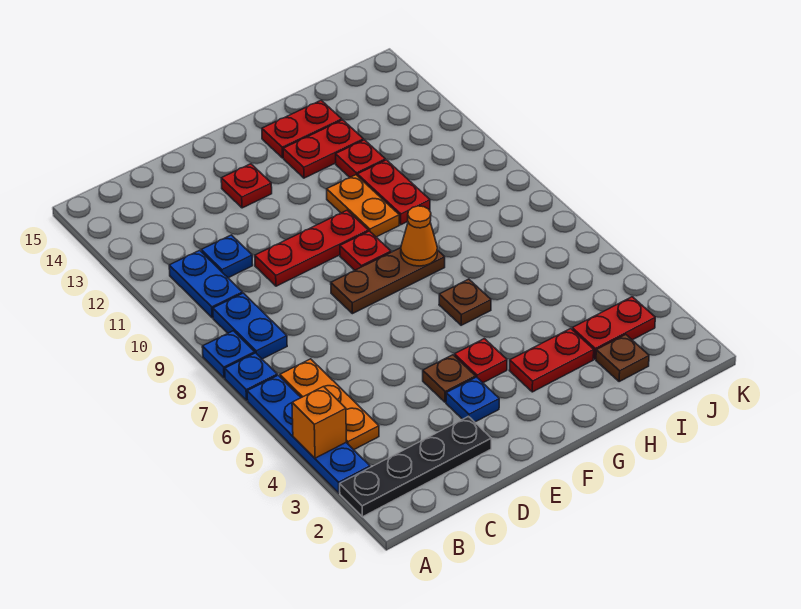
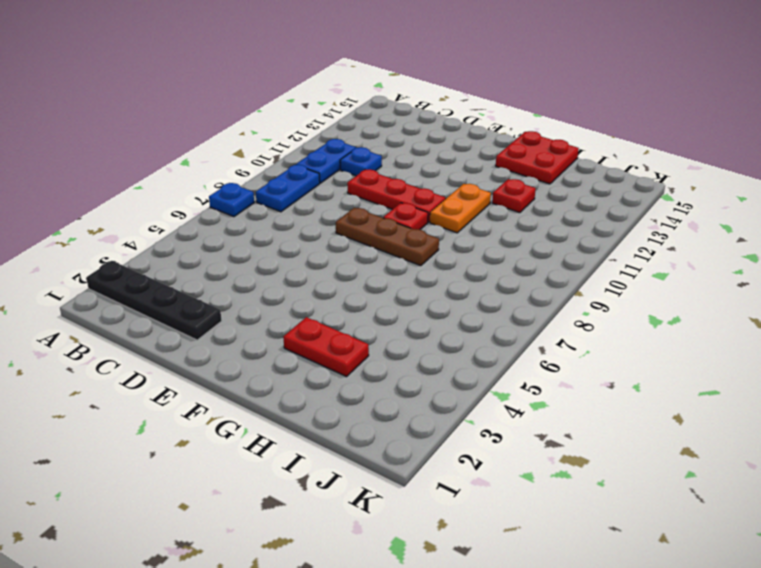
red plate G14:H15 level 1 -> red plate G14:H14 level 1
none -> blue plate A3:A6 level 1
none -> blue plate A8 level 1
none -> orange plate B4:B6 level 1

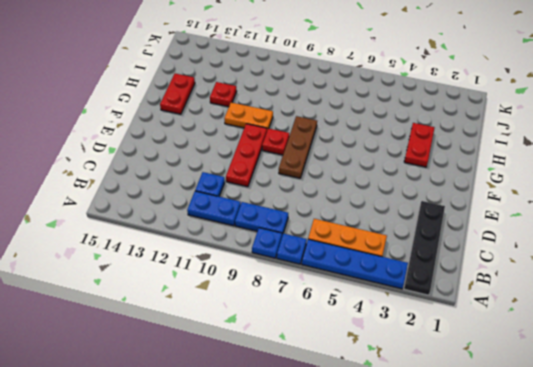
none -> blue plate E3 level 1
none -> brown plate E4 level 1
none -> red plate E13 level 1

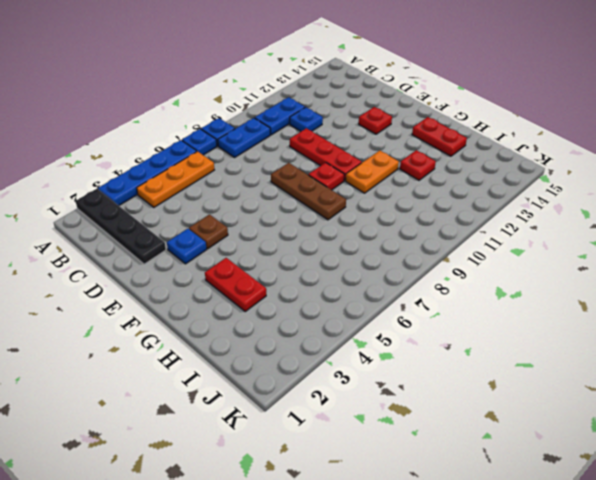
none -> red plate F4 level 1
none -> brown plate G6 level 1
none -> red plate G13:H13 level 1

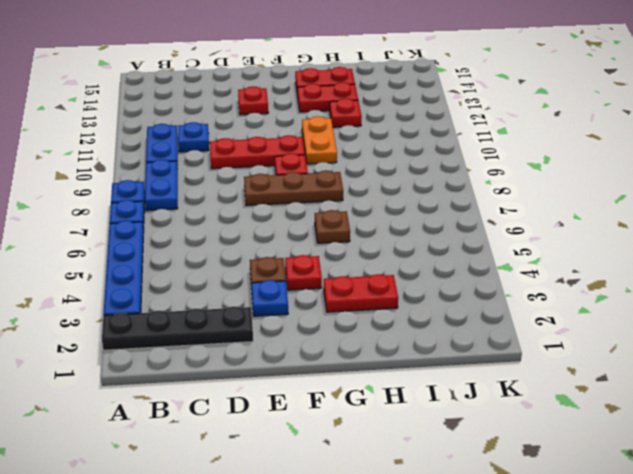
none -> orange plate B4:B6 level 1
none -> red plate H10:H11 level 1
none -> brown plate I2 level 1

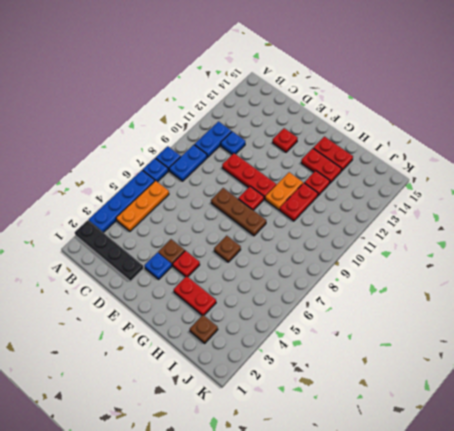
none -> red plate I3:J3 level 1
none -> orange brick A4 level 2
none -> orange cone G8 level 2

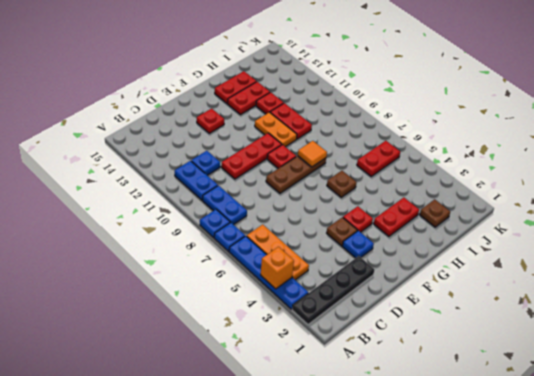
orange tile G8 level 2 -> orange cone G8 level 2
red plate I6:J6 level 1 -> red plate I3:J3 level 1

